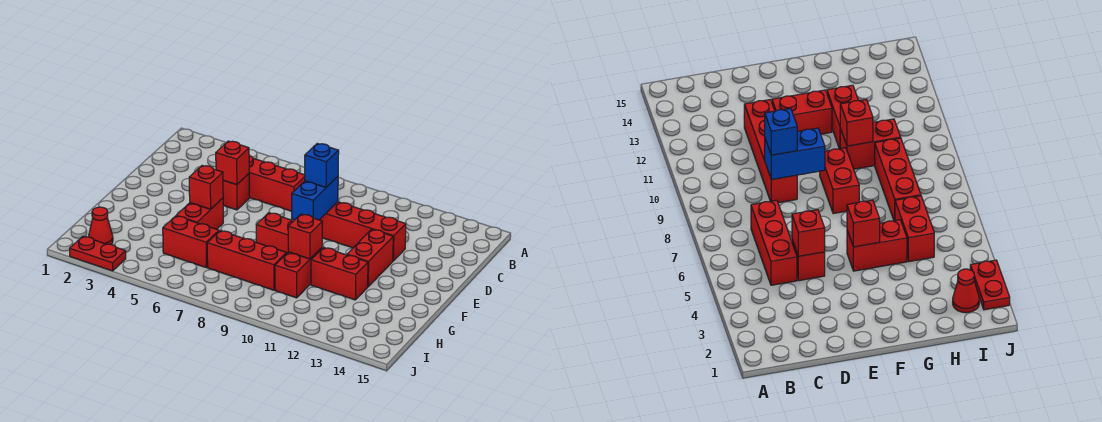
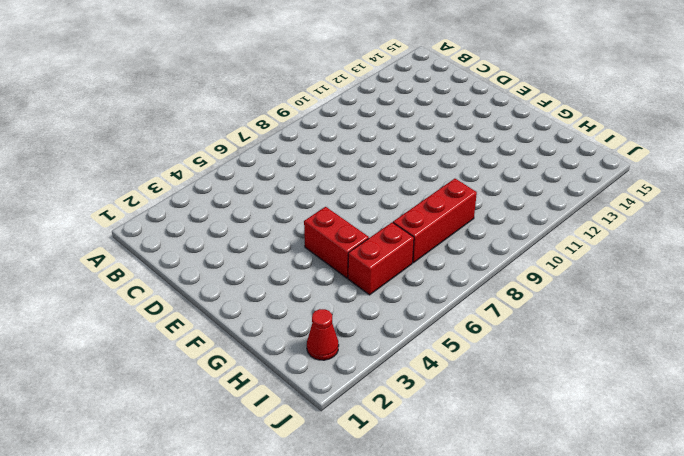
none -> red brick C5:C7 level 1
none -> red brick D5 level 1
none -> red brick D9:D12 level 1

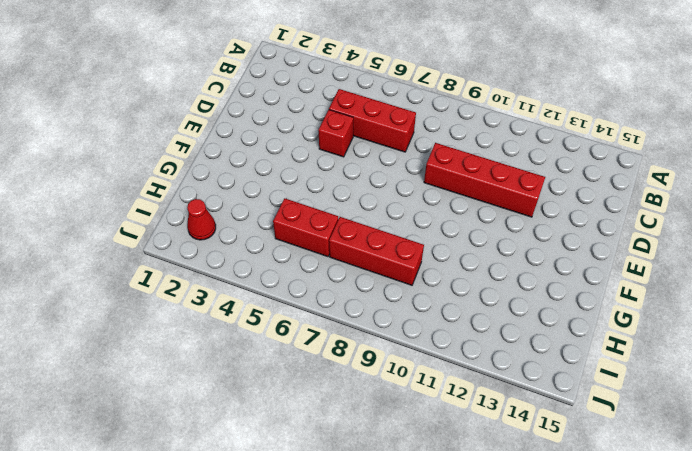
none -> red brick E12:F12 level 1
none -> red brick F5:G5 level 1
none -> red brick F8:F9 level 1

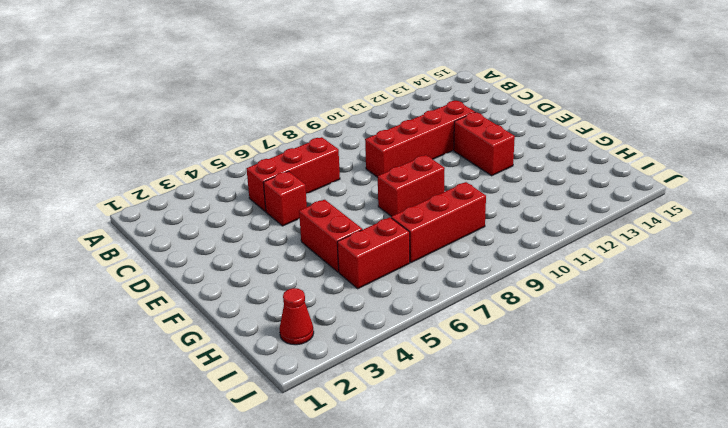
none -> red brick G10:H10 level 1
none -> red brick G11:G12 level 1
none -> red plate J2:J3 level 1

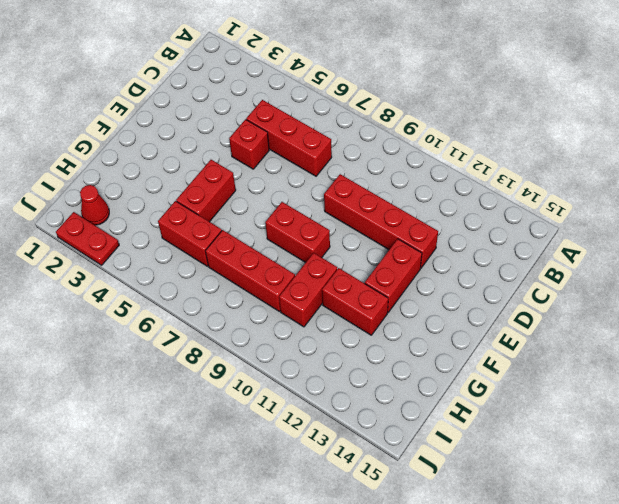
none -> red brick D5 level 2
none -> blue brick D9:E9 level 2
none -> red brick F5 level 2

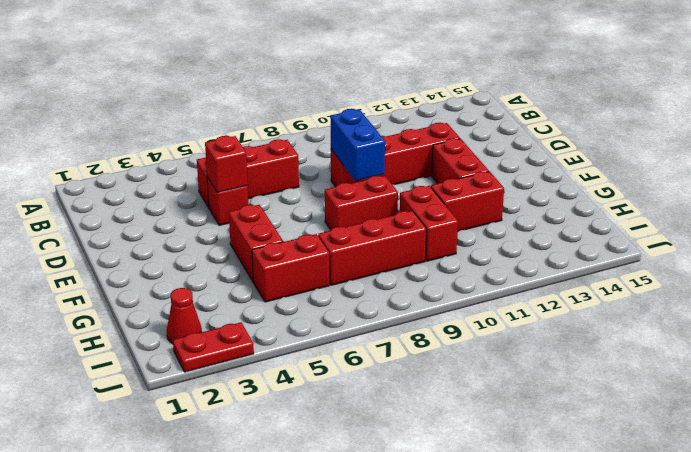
none -> red brick F5 level 2
none -> red brick G10 level 2
none -> blue brick D9 level 3

